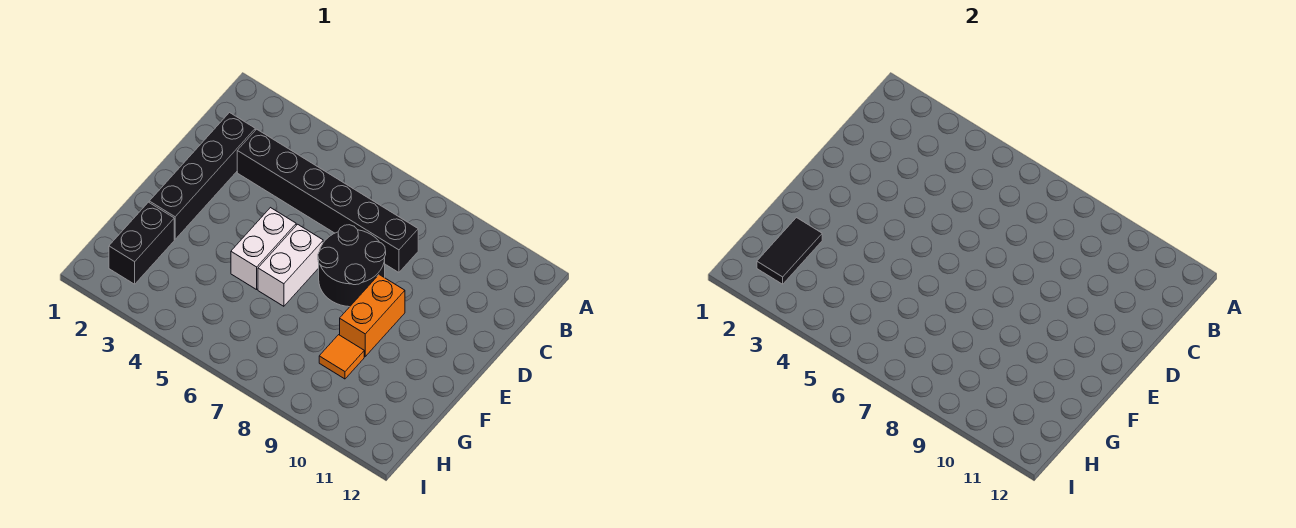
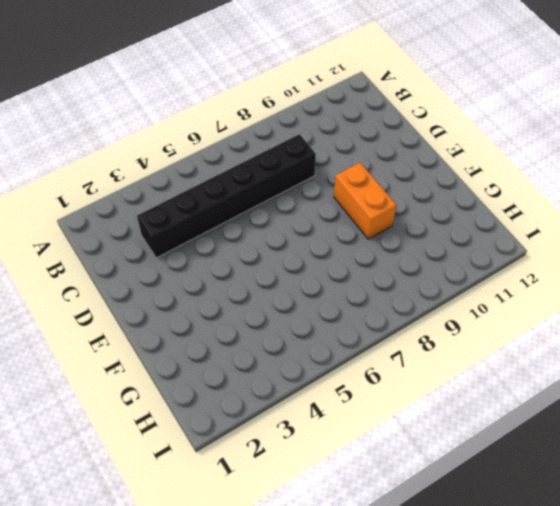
none -> black brick C2:F2 level 1
none -> black round brick D7:E8 level 1

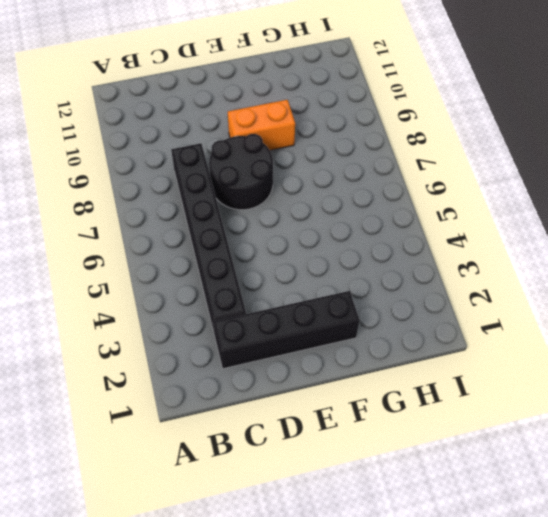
none -> white brick E5:F5 level 1
none -> white brick E6:F6 level 1

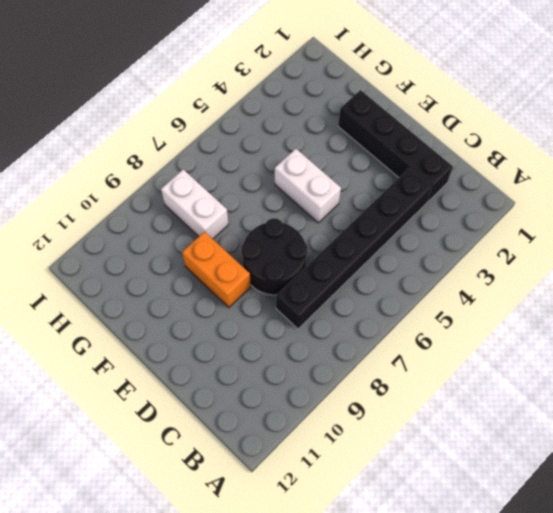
white brick G8:H8 level 1 -> white brick E6:F6 level 1
none -> black brick G2:H2 level 1
none -> orange tile G9 level 1

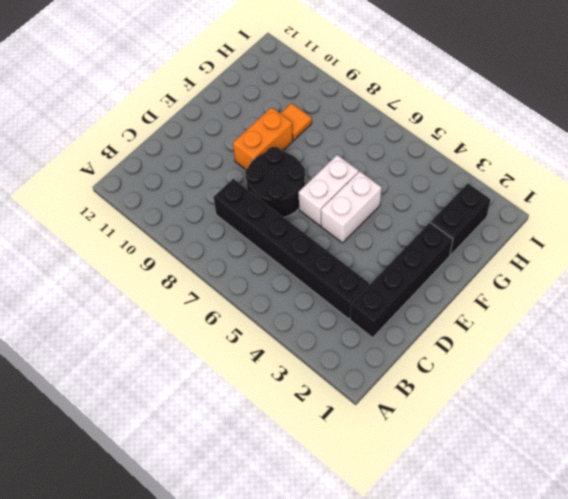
none -> black tile G2:H2 level 2

